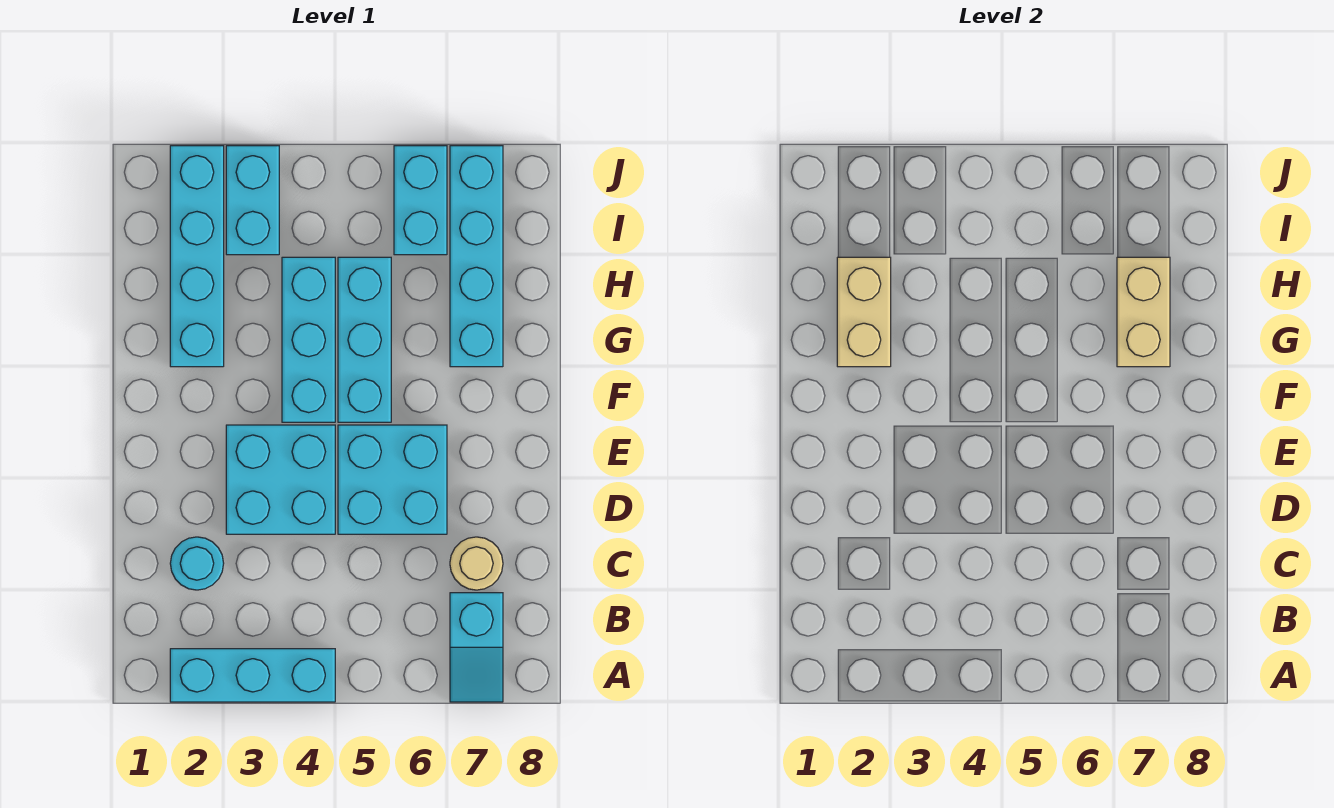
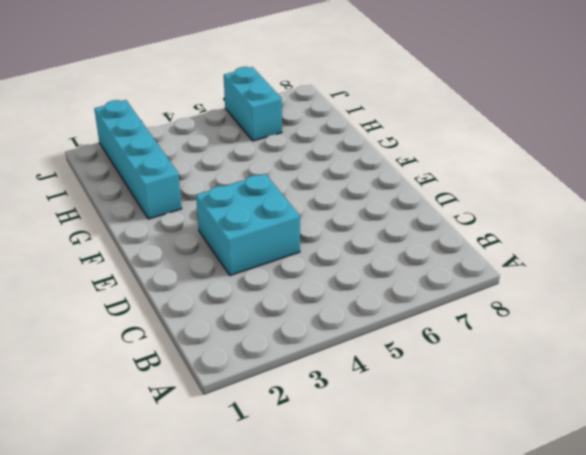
none -> cyan brick A2:A4 level 1
none -> cyan slope A7:B7 level 1 top B
none -> cyan round brick C2 level 1

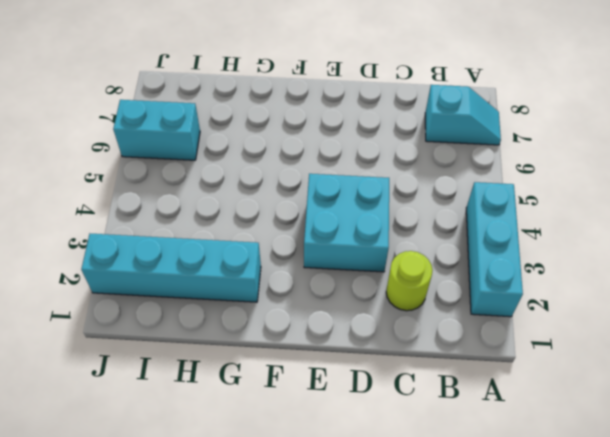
lime round brick C2 level 1 -> cyan round brick C2 level 1
none -> tan round brick C7 level 1
none -> cyan brick D5:E6 level 1
none -> cyan brick F4:H4 level 1

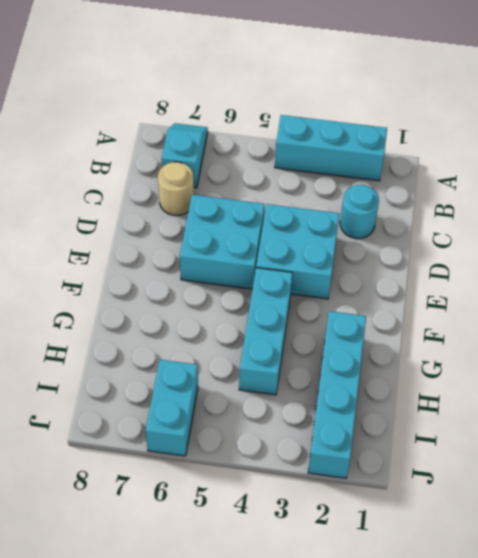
none -> cyan brick F5:H5 level 1
none -> cyan brick G7:J7 level 1
none -> cyan brick I3:J3 level 1

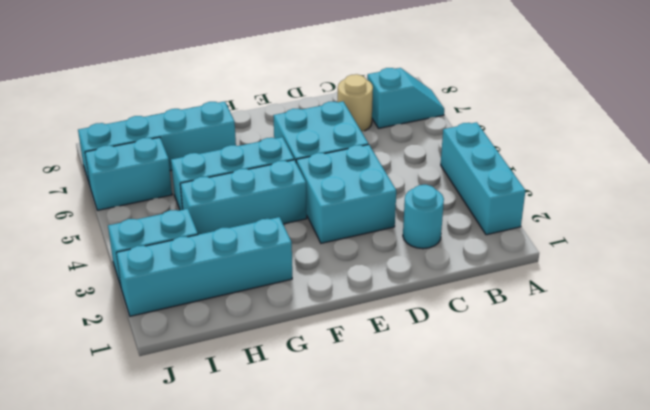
none -> tan brick G2:H2 level 2
none -> tan brick G7:H7 level 2

